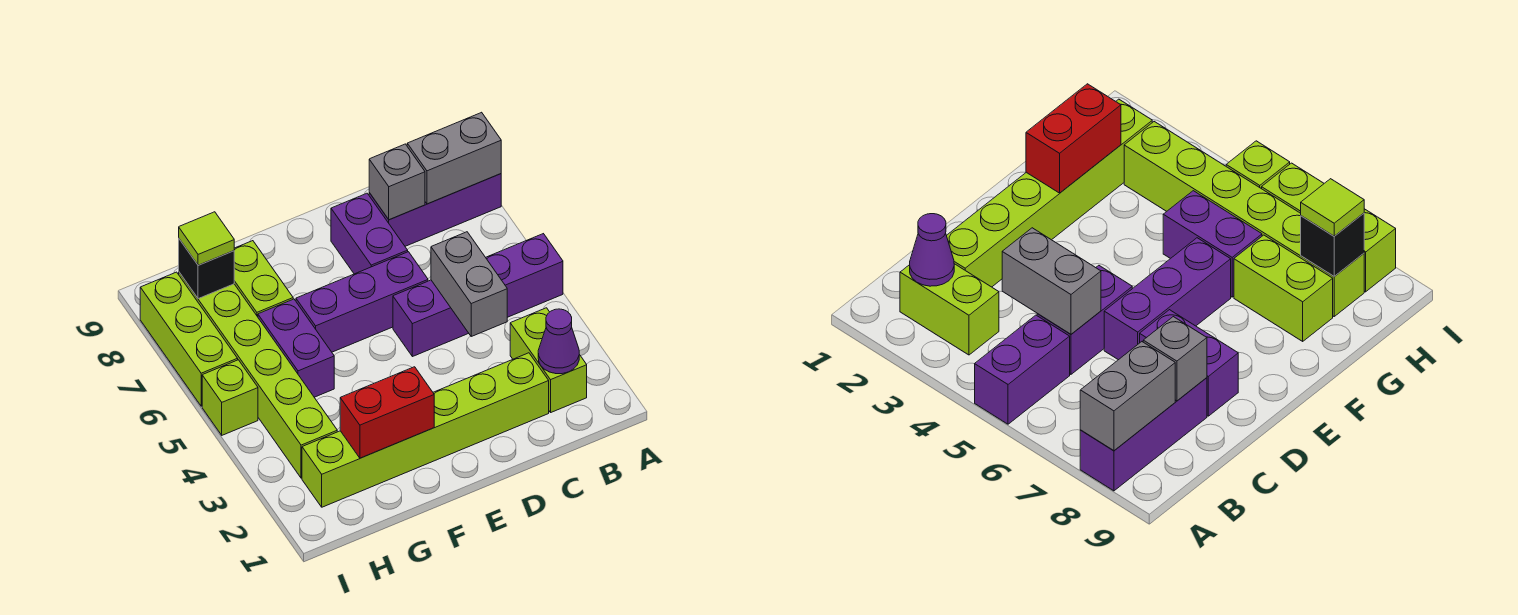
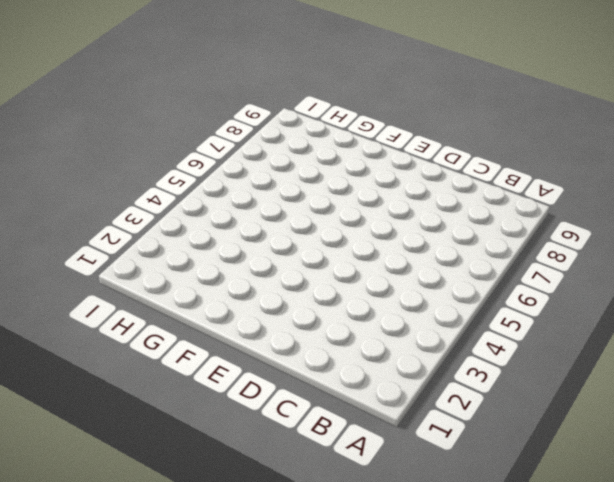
none -> purple brick A5:B5 level 1
none -> purple brick A8:C8 level 1
none -> lime brick B2:B3 level 1

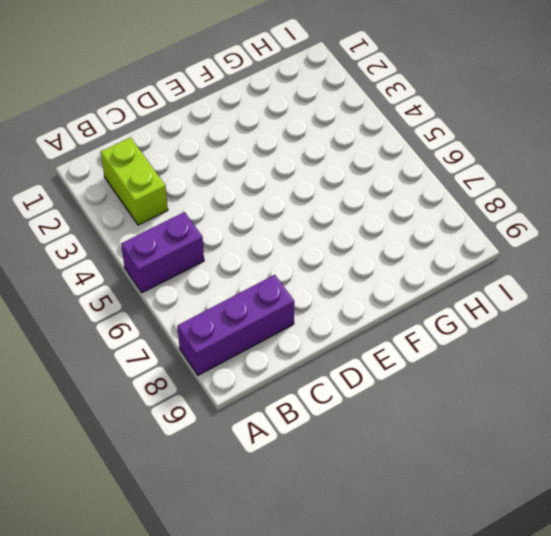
none -> lime brick C2:H2 level 1
none -> purple brick C5:D5 level 1
none -> purple brick D6:F6 level 1

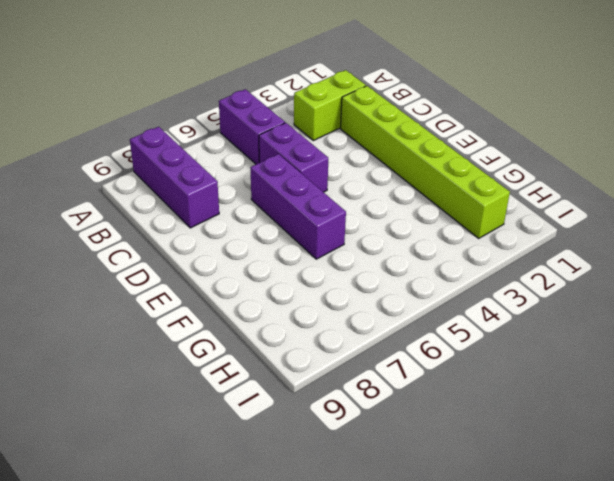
none -> purple brick D7:D8 level 1
none -> purple brick G5:G6 level 1
none -> lime brick G7:G8 level 1

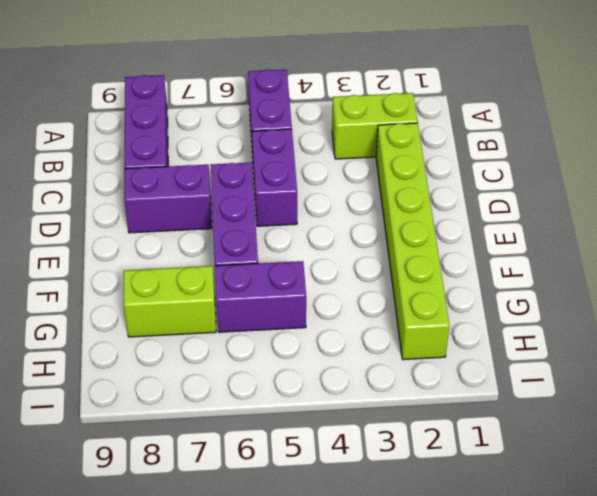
none -> lime brick H3:H8 level 1
none -> lime brick I5 level 1
none -> lime brick I6:I8 level 1

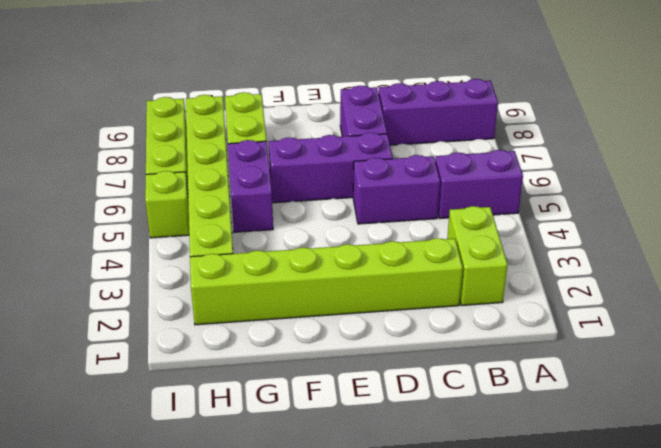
none -> grey brick A8:B8 level 2
none -> purple cone B2 level 2
none -> grey brick C4:C5 level 2

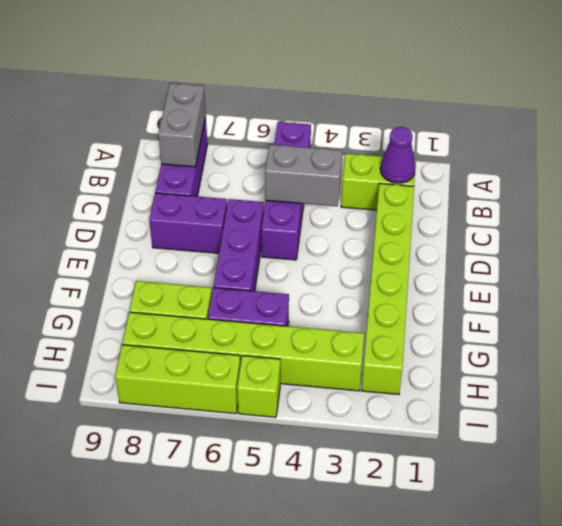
none -> grey brick C8 level 2
none -> red brick F2:G2 level 2
none -> black brick H8 level 2

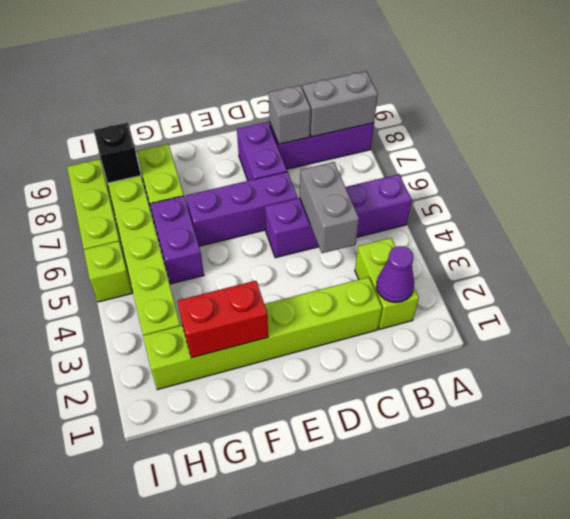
none -> lime tile H8 level 3

